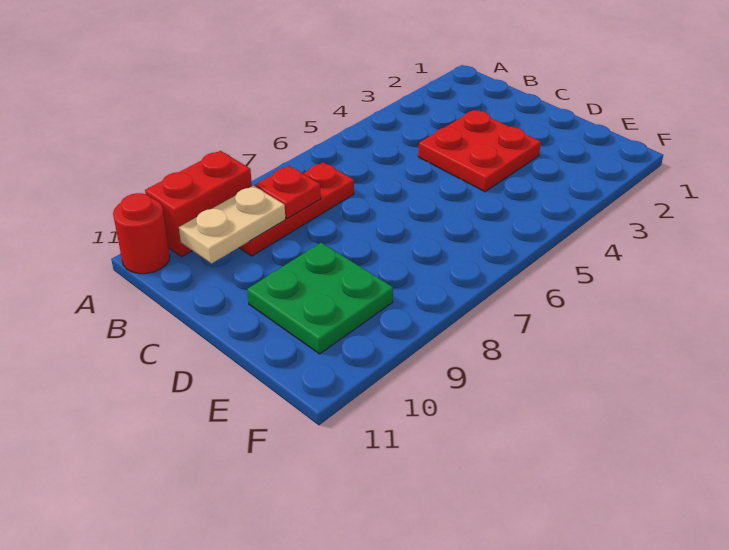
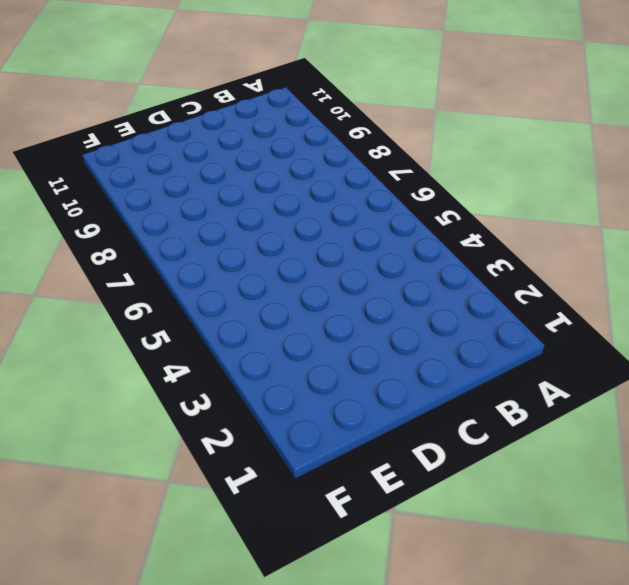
none -> red brick A9:A10 level 1
none -> red round brick A11 level 1

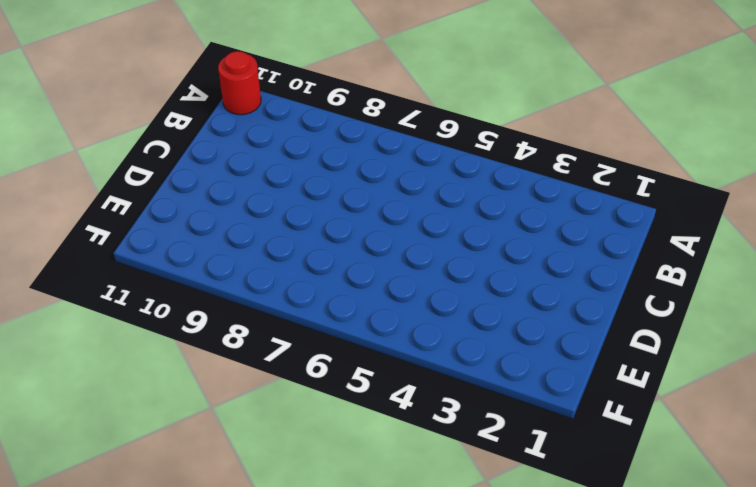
none -> red brick A9:A10 level 1
none -> red plate B7:B9 level 1

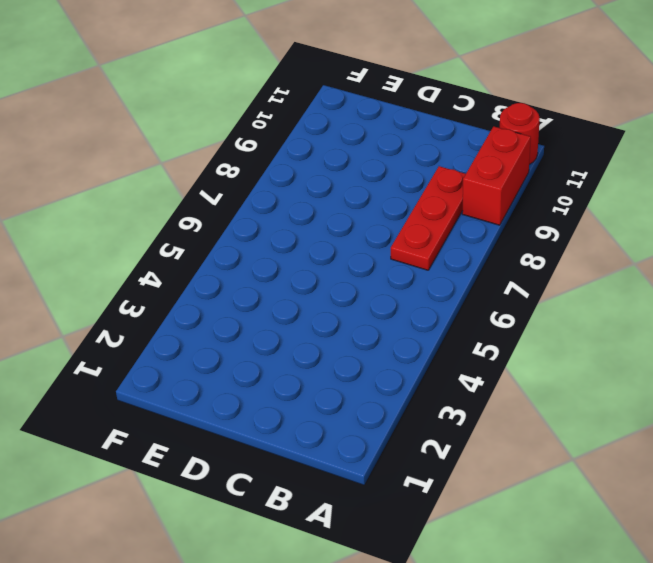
none -> red plate C3:D4 level 1
none -> green plate D9:E10 level 1

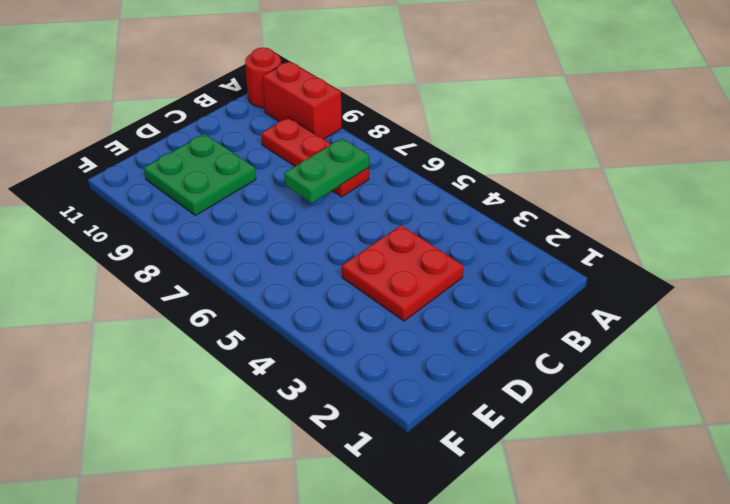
green plate B7:C7 level 2 -> none
none -> red plate B8 level 2
none -> tan plate B9:B10 level 2

